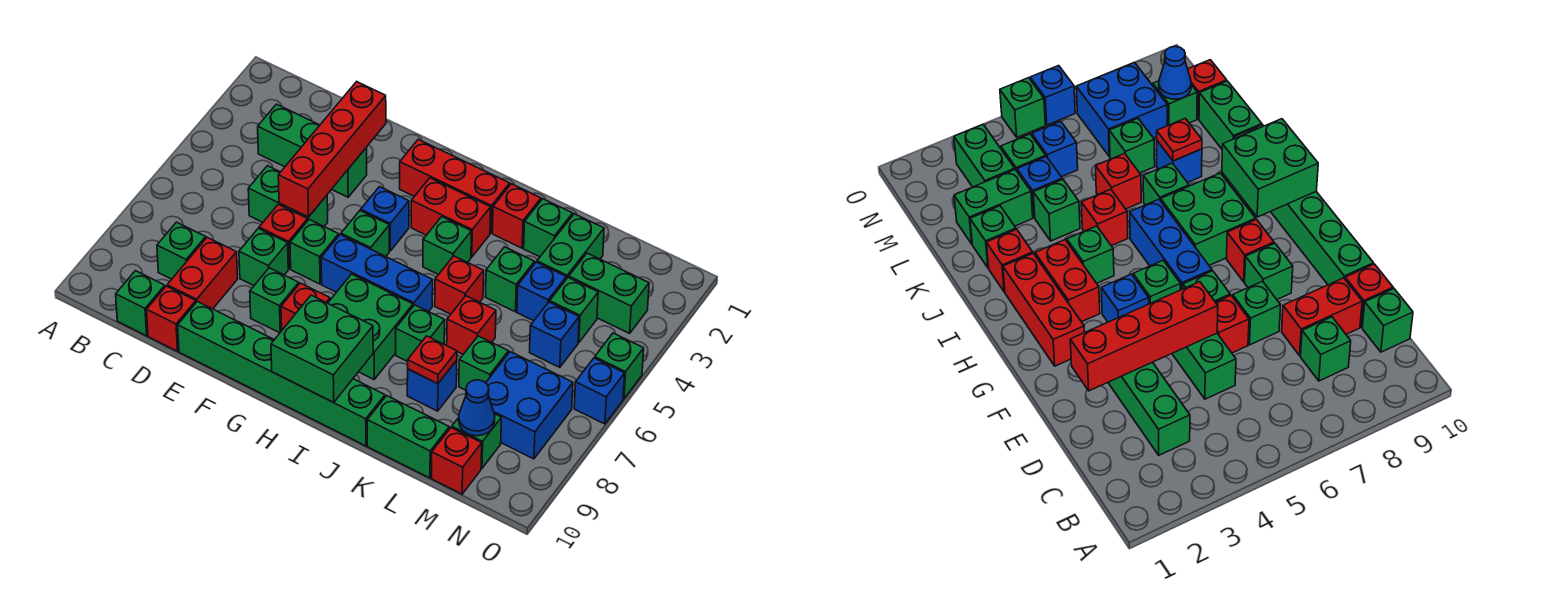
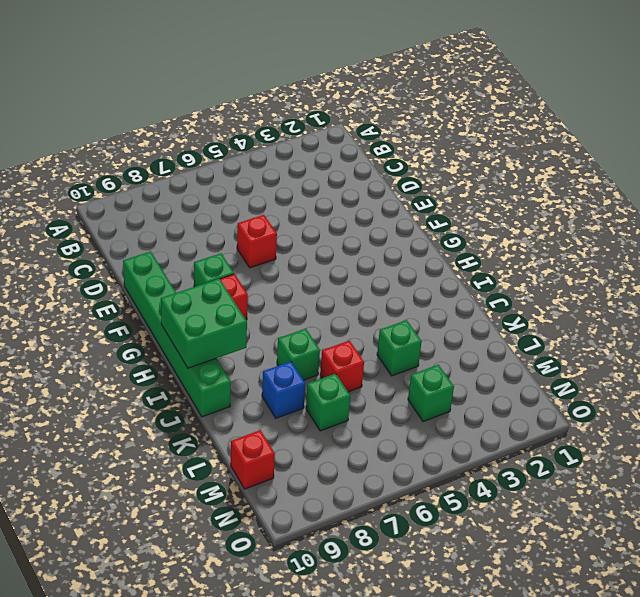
none -> green brick C3:E3 level 1
none -> green brick C8 level 1
none -> green brick C10 level 1
none -> green brick D5:E5 level 1

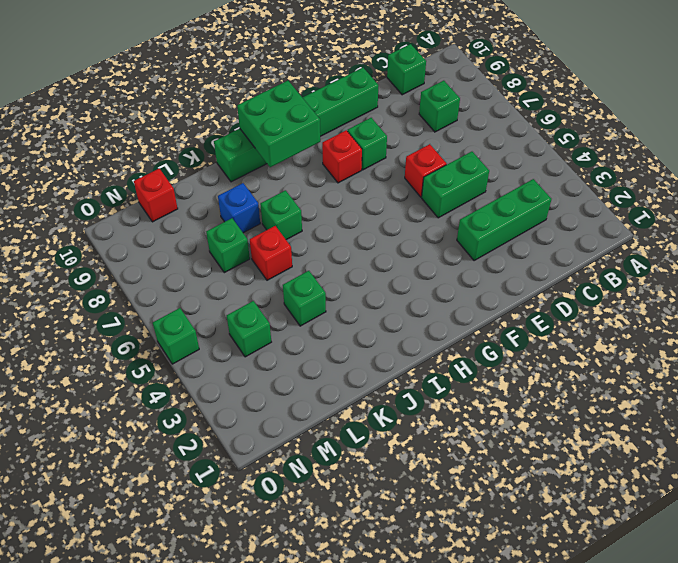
none -> red brick D8:D9 level 1
none -> red brick D10 level 1
none -> green brick E7 level 1
none -> green brick F6 level 1

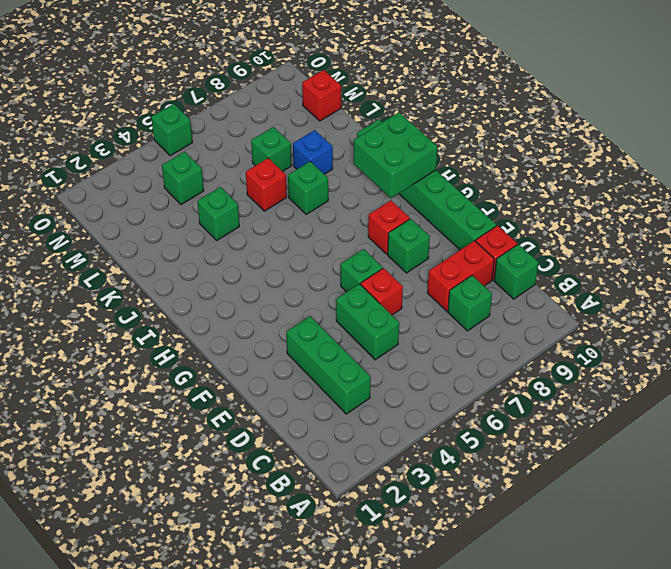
none -> green brick E7 level 1
none -> red brick G2:I2 level 1
none -> blue brick G4 level 1
none -> green brick G5 level 1

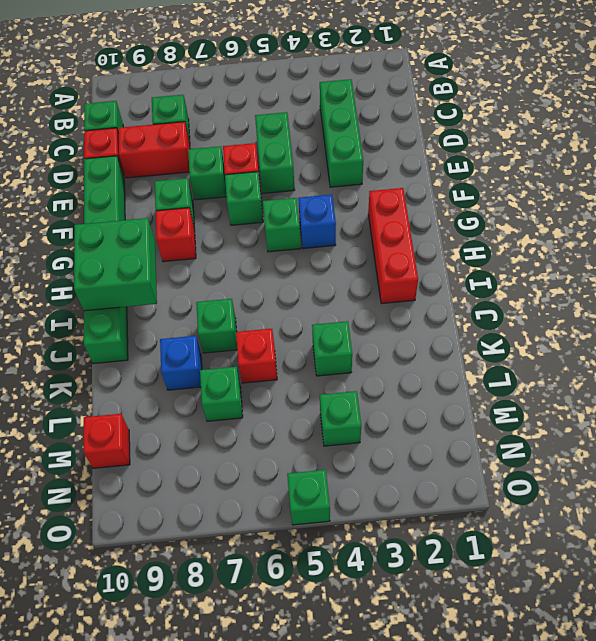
none -> blue brick G6:I6 level 1
none -> red brick H3:I3 level 1
none -> green brick H7:I8 level 1
none -> green brick I4 level 1

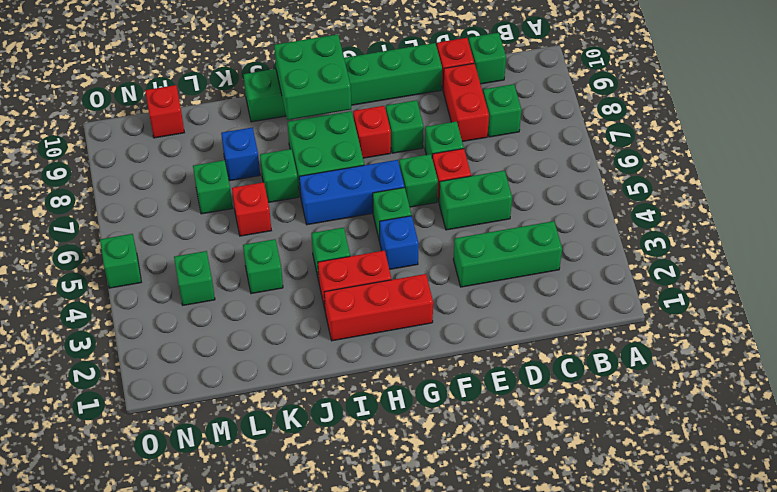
none -> red brick J2 level 1
none -> red brick J5 level 1
none -> green brick K2 level 1
none -> green brick K10:L10 level 1

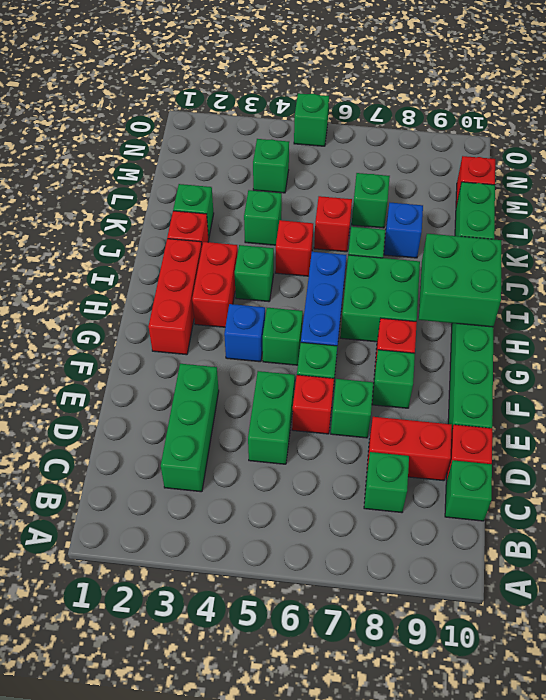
none -> green brick L2:L3 level 1
none -> blue brick L4 level 1
none -> green brick M3:N3 level 1
none -> blue brick M5 level 1

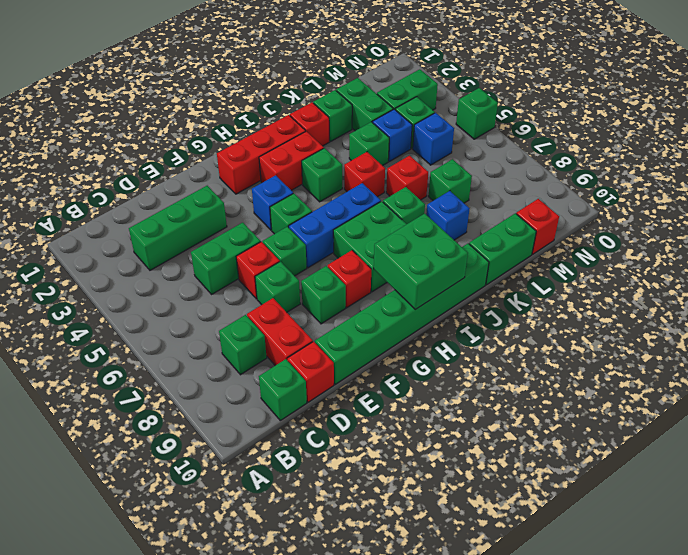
none -> blue brick M7:N8 level 1
none -> green brick M9 level 1
none -> blue brick O6 level 1
none -> red brick E2:E5 level 2

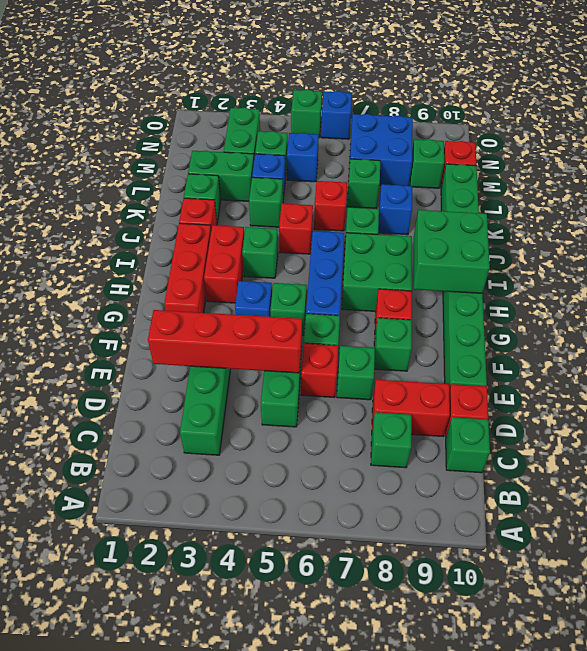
none -> red plate K8 level 2
none -> blue cone M9 level 2

